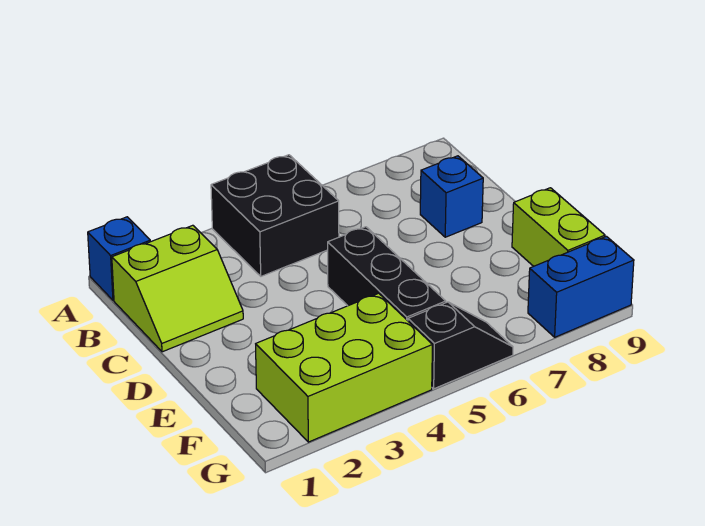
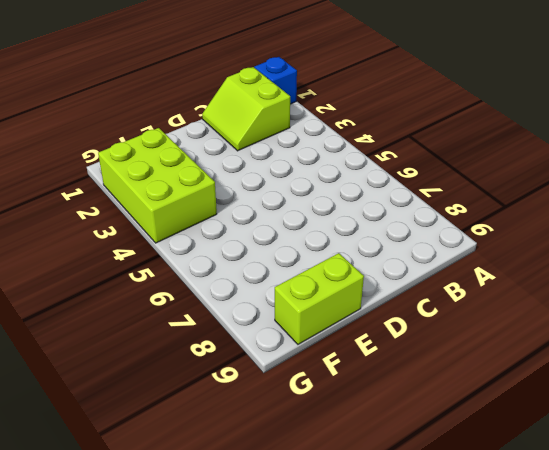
none -> black brick A4:B5 level 1
none -> blue brick C8 level 1

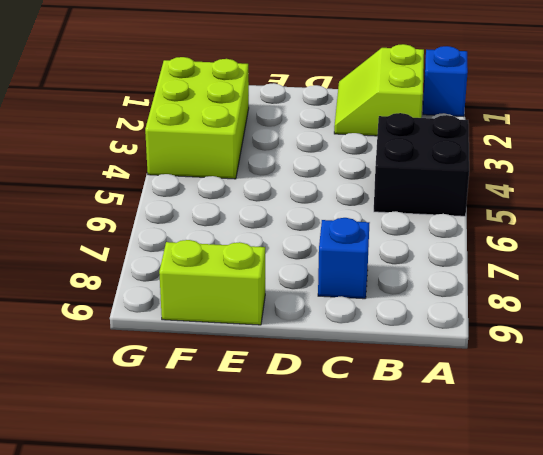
none -> black brick D5:F5 level 1
none -> black slope G5:G6 level 1 top 5

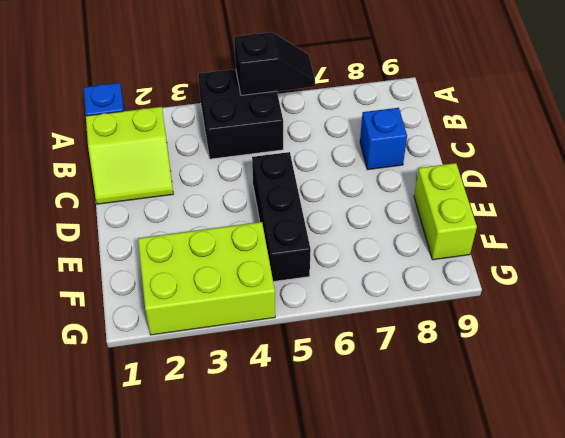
black slope A5:A6 level 2 top 5 -> black slope G5:G6 level 1 top 5
none -> blue brick G8:G9 level 1

